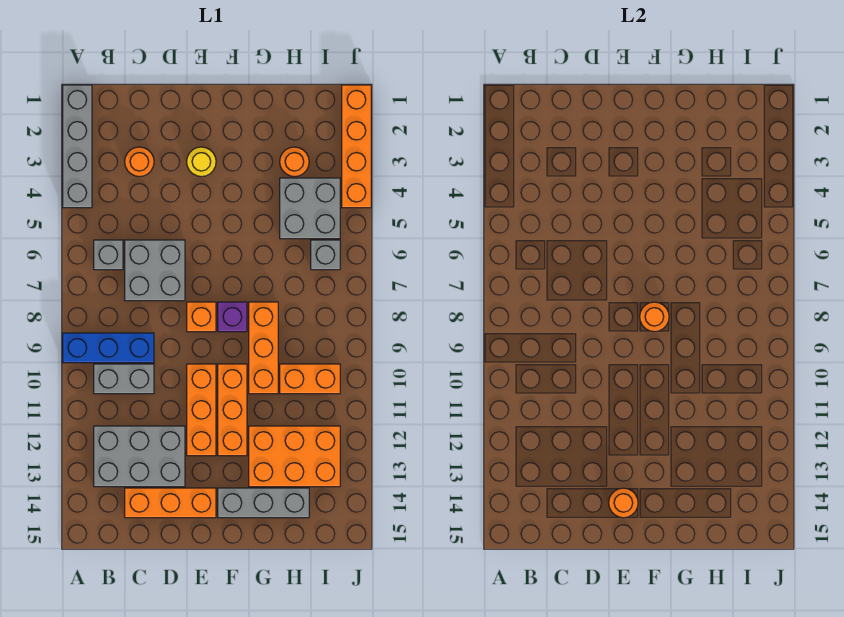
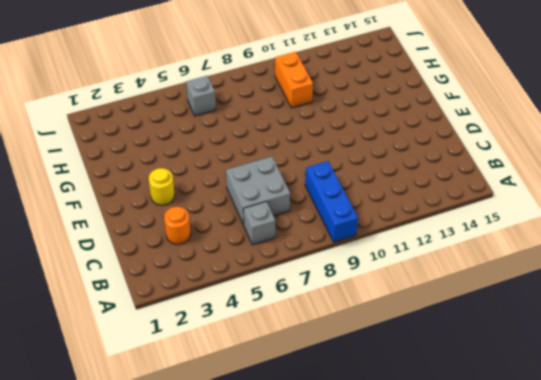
none -> grey brick A1:A4 level 1
none -> grey brick B10:C10 level 1
none -> grey brick B12:D13 level 1

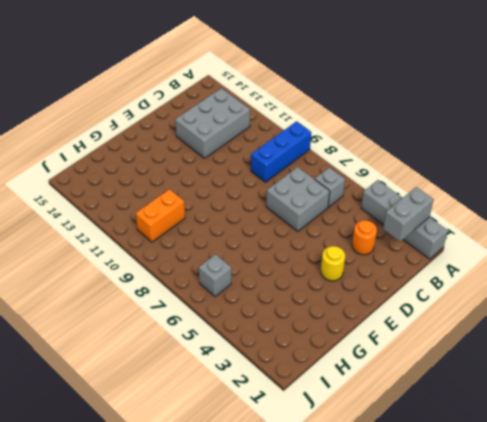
grey brick A2:B2 level 2 -> grey brick B10:C10 level 1
none -> orange brick C14:E14 level 1
none -> orange brick E8 level 1
none -> orange brick E10:E12 level 1

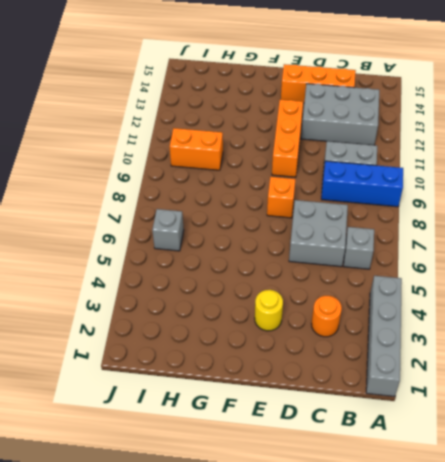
none -> purple brick F8 level 1
none -> orange brick F10:F12 level 1
none -> grey brick F14:H14 level 1

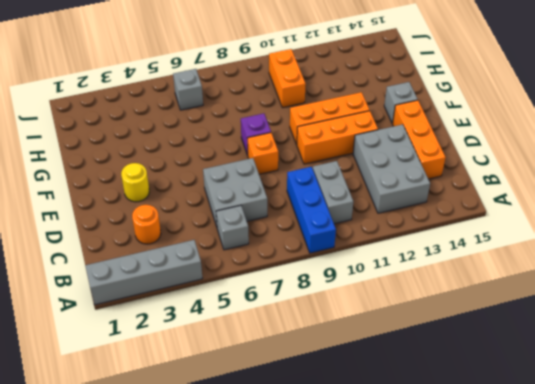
grey brick F14 level 1 -> grey brick F14:H14 level 1
none -> orange brick G8:G10 level 1
none -> orange brick G12:I13 level 1
none -> orange round brick H3 level 1

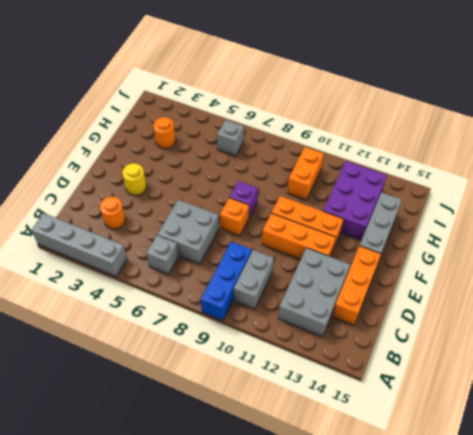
purple brick G12:I13 level 1 -> orange brick G12:I13 level 1
none -> orange brick G8:G10 level 1
none -> grey brick H4:I5 level 1
none -> orange brick J1:J4 level 1

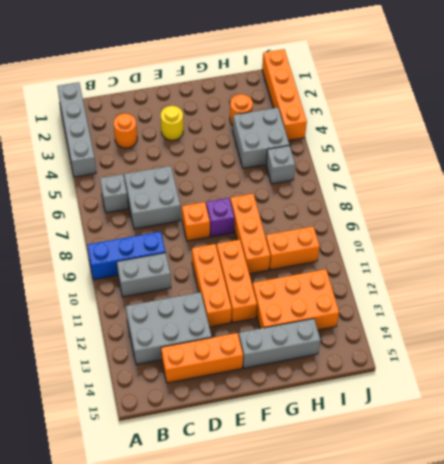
none -> orange round brick E14 level 2
none -> orange round brick F8 level 2

